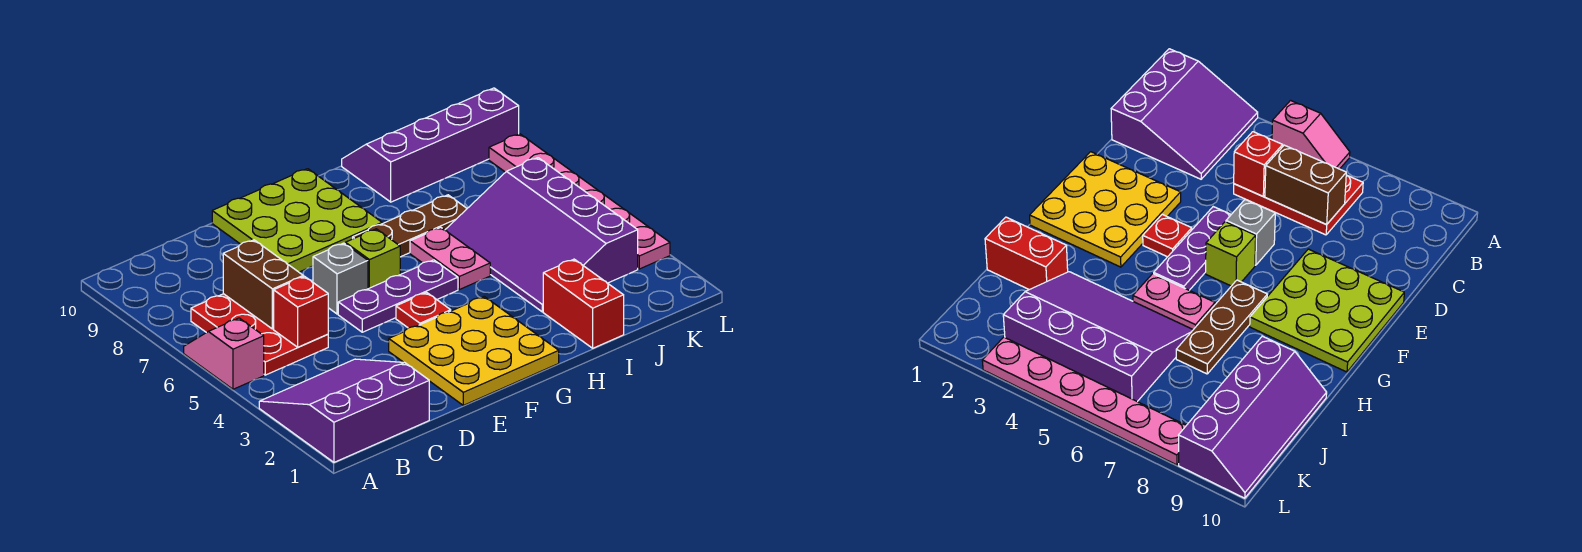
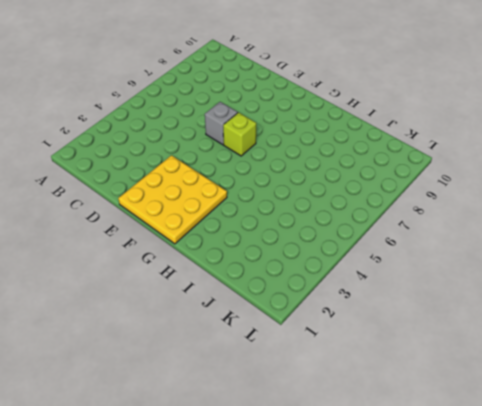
none -> purple slope A1:C3 level 1 top 1
none -> pink slope A5:A6 level 1 top 5
none -> red plate B5:C7 level 1

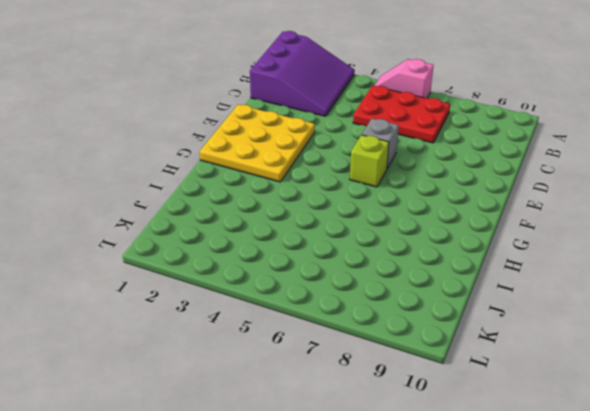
pink slope A5:A6 level 1 top 6 -> pink slope A5:A6 level 1 top 5
none -> purple plate E5:G5 level 1
none -> lime plate E8:G10 level 1
none -> red plate F4 level 1

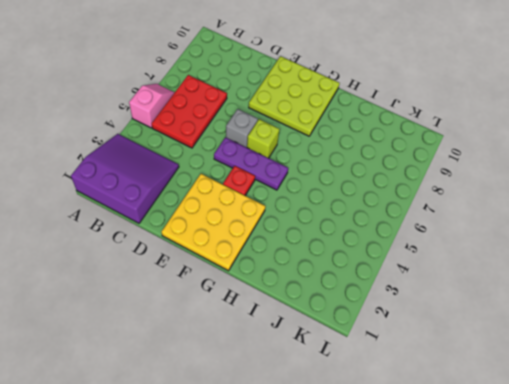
none -> brown plate G7:I7 level 1
none -> pink plate H5:H6 level 1
none -> red brick I1:I2 level 1

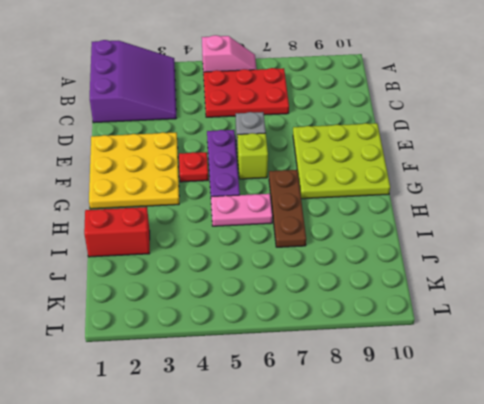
none -> purple slope I3:K6 level 1 top K
none -> purple slope I9:L10 level 1 top 9
none -> pink plate L3:L8 level 1

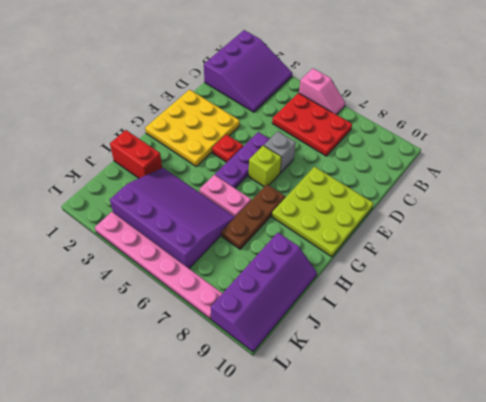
none -> red brick C5 level 2
none -> brown brick C6:C7 level 2

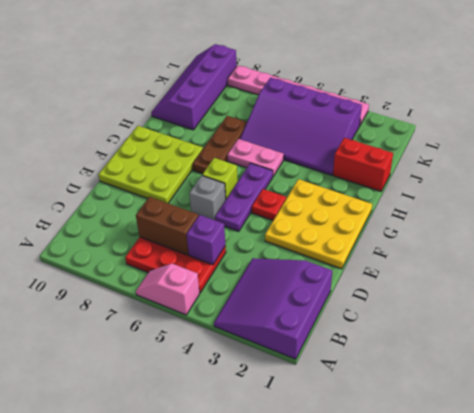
purple brick C5 level 2 -> red brick C5 level 2

